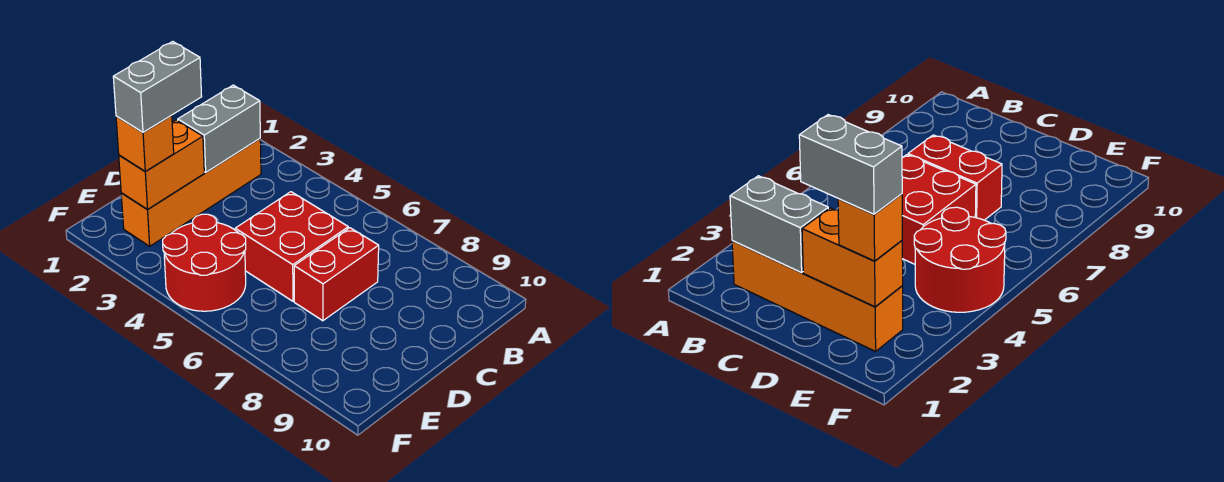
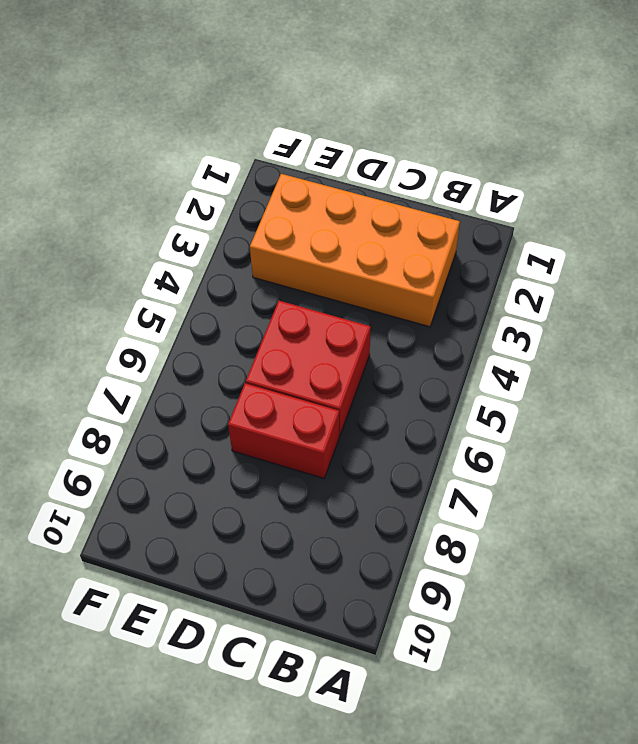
orange brick B2:E3 level 1 -> orange brick B2:E2 level 1
none -> red round brick E4:F5 level 1
none -> grey brick B2:C2 level 2

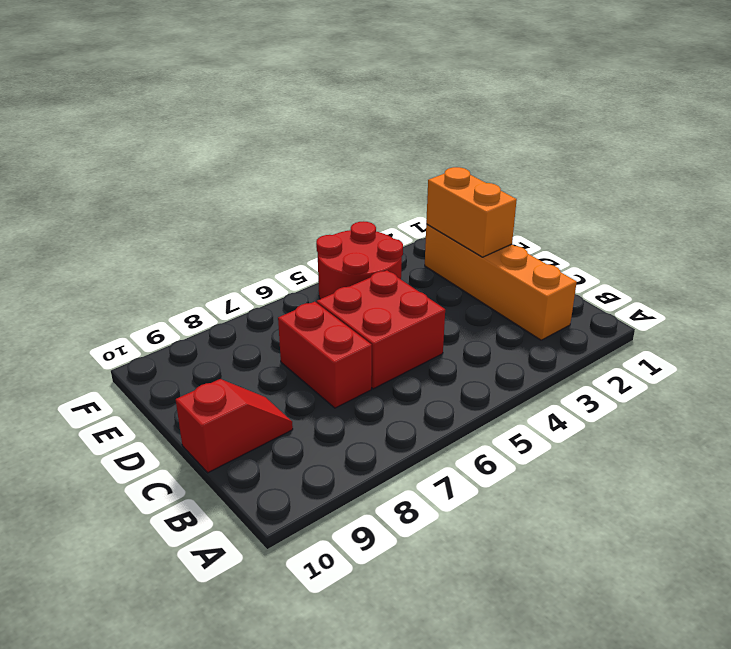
red slope C9:C10 level 1 top 10 -> none
none -> grey brick B2:C2 level 2
none -> orange brick E2 level 3

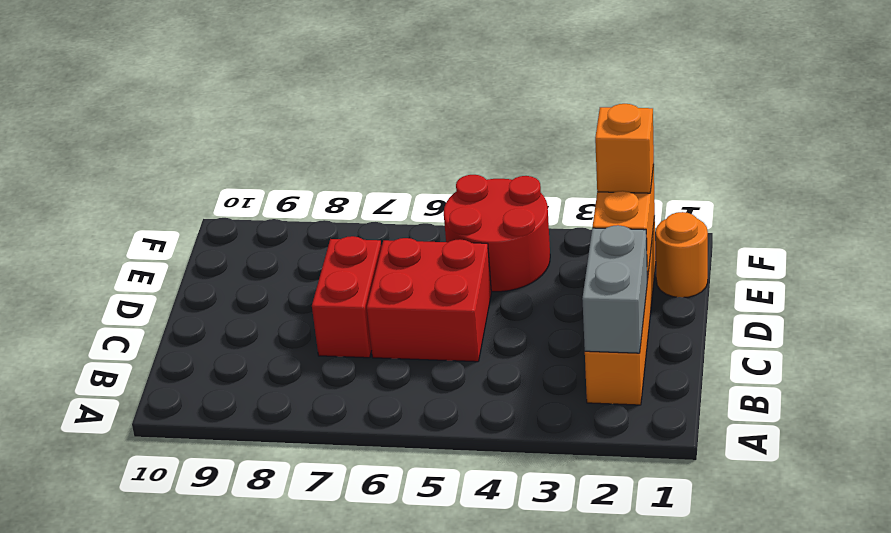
orange round brick E1 level 1 -> none
none -> grey brick D2:E2 level 4

